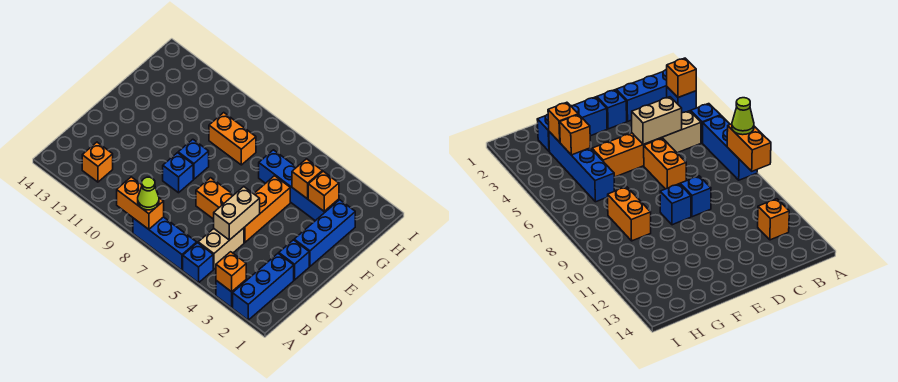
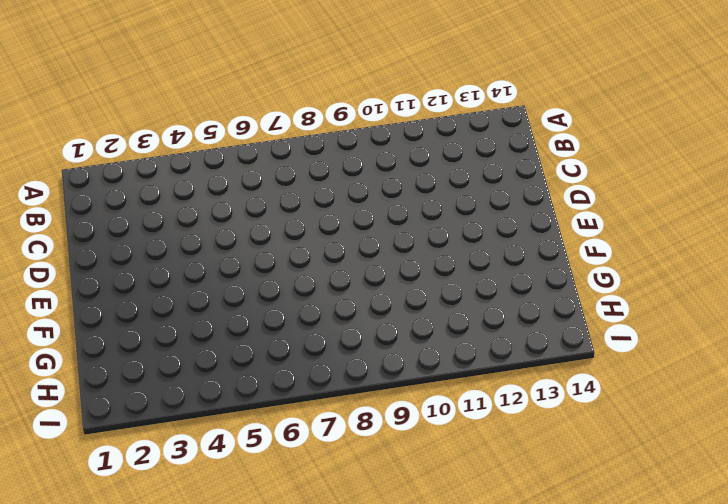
none -> blue brick A2:C2 level 1
none -> blue brick A3 level 1
none -> blue brick A5 level 1

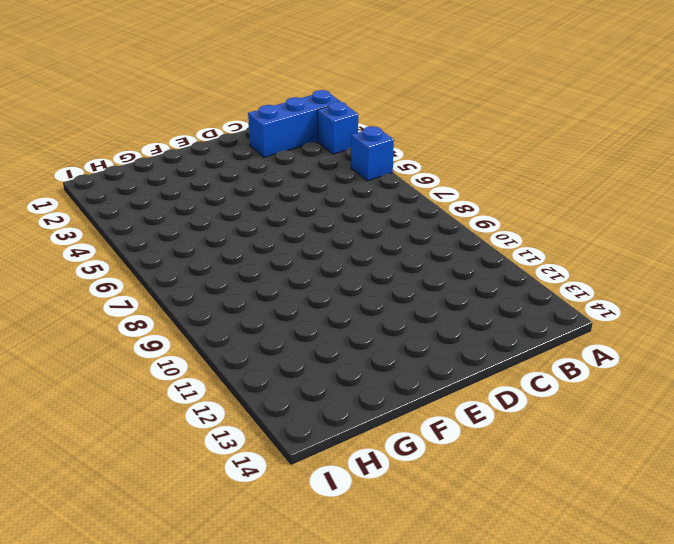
none -> blue brick A6:A8 level 1
none -> tan brick B5:C5 level 1
none -> orange brick B12 level 1

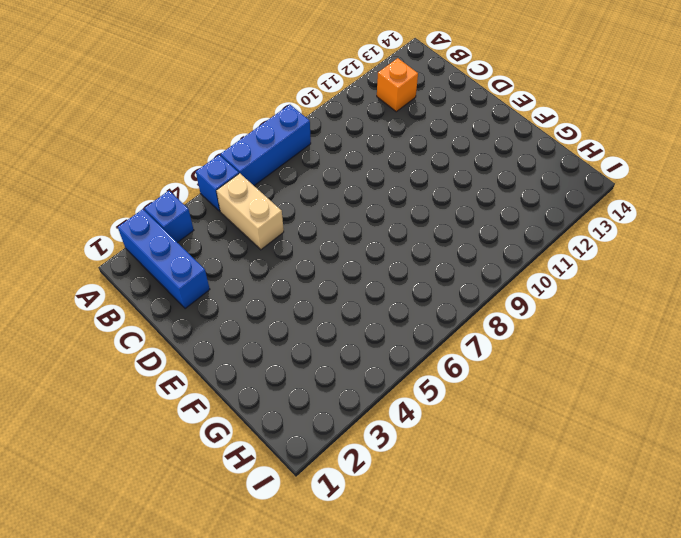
none -> blue brick D2 level 1
none -> orange brick D5:F5 level 1
none -> orange brick D6:D7 level 1

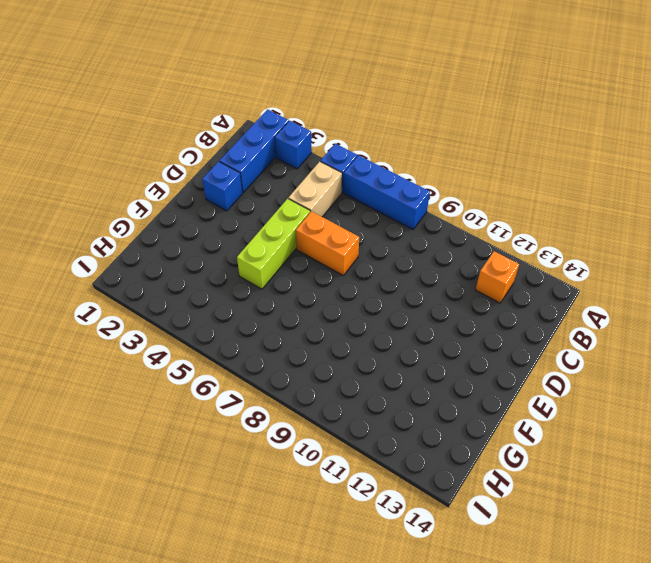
lime brick D5:F5 level 1 -> orange brick D5:F5 level 1
none -> blue brick D9 level 1
none -> blue brick E2:G2 level 1
none -> blue brick E9 level 1

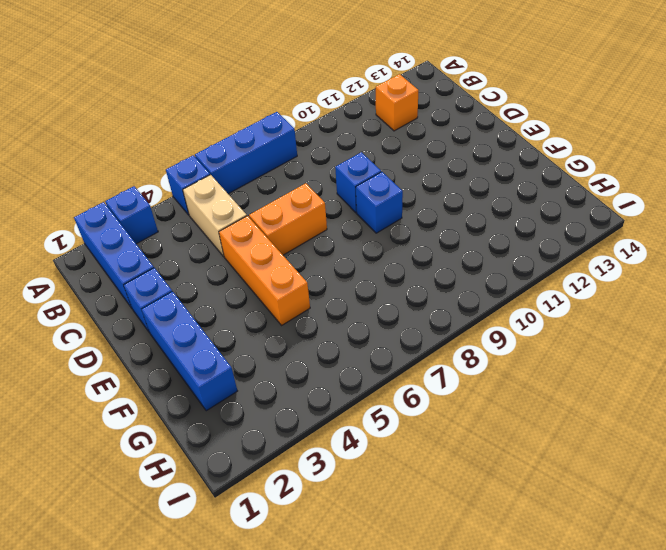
none -> blue brick G3:G6 level 1
none -> orange brick G8:G9 level 1
none -> orange brick A3 level 2

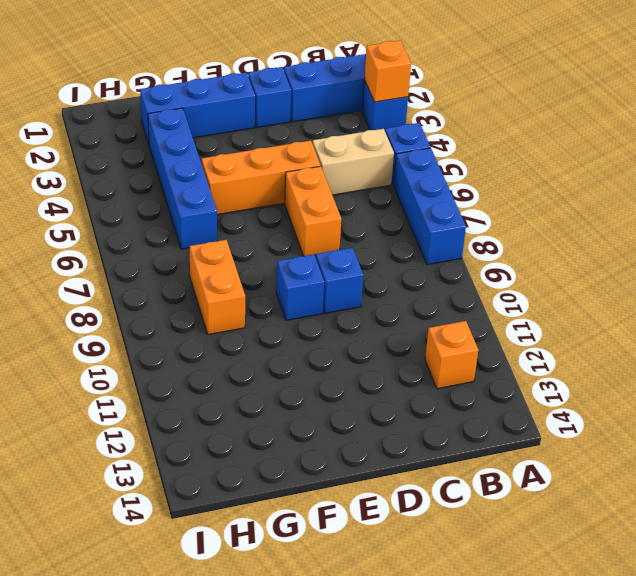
none -> orange brick A8:A9 level 2
none -> tan brick C5:D5 level 2
none -> orange brick G3 level 2

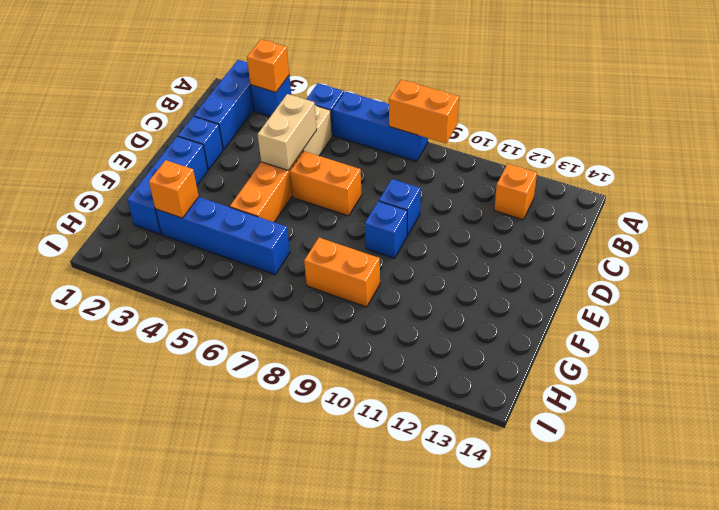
none -> orange brick G4 level 2
none -> lime cone A8 level 3

